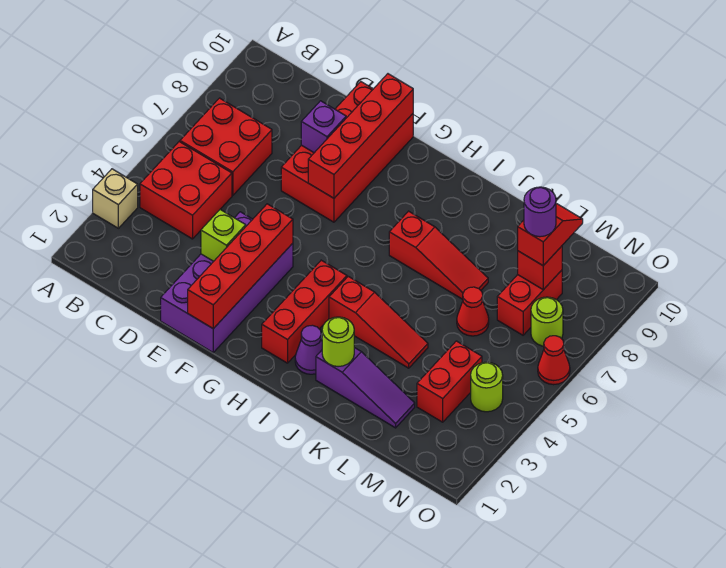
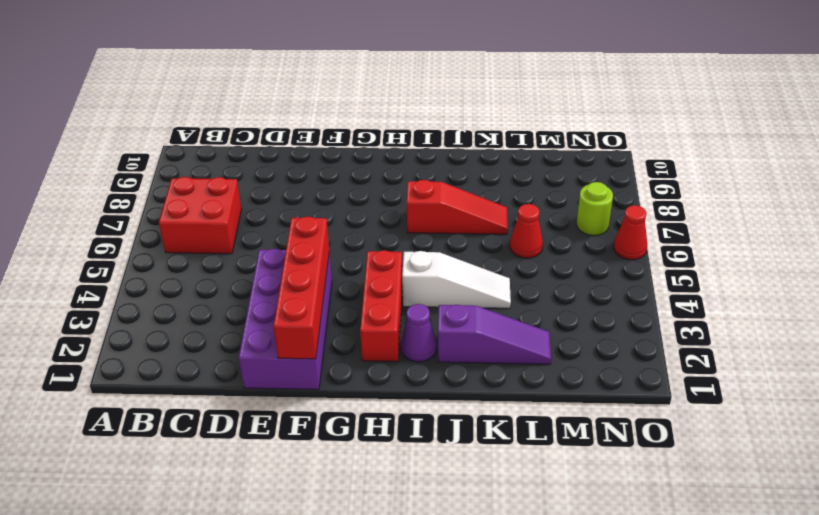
white slope I4:K4 level 1 top I -> red slope I4:K4 level 1 top I
none -> tan brick A3 level 1
none -> red brick B4:C5 level 1
none -> red brick E7:F10 level 1

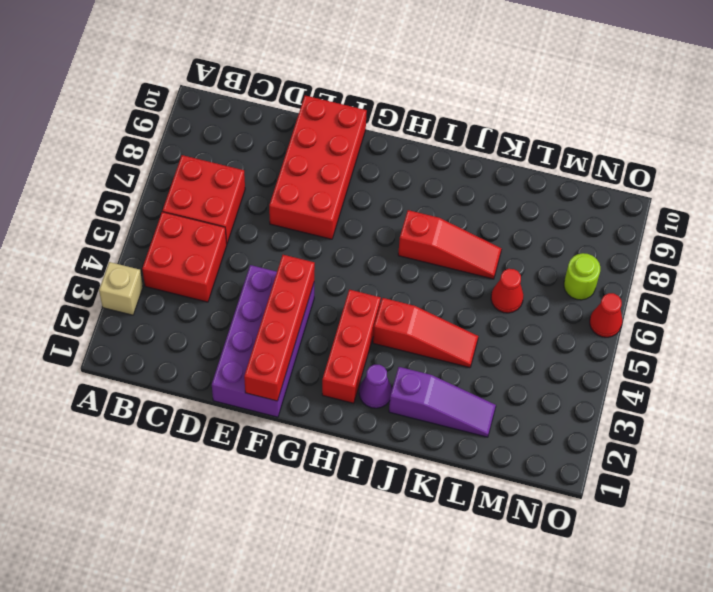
none -> red brick M3:M4 level 1
none -> red brick M7:M8 level 1
none -> lime round brick N4 level 1

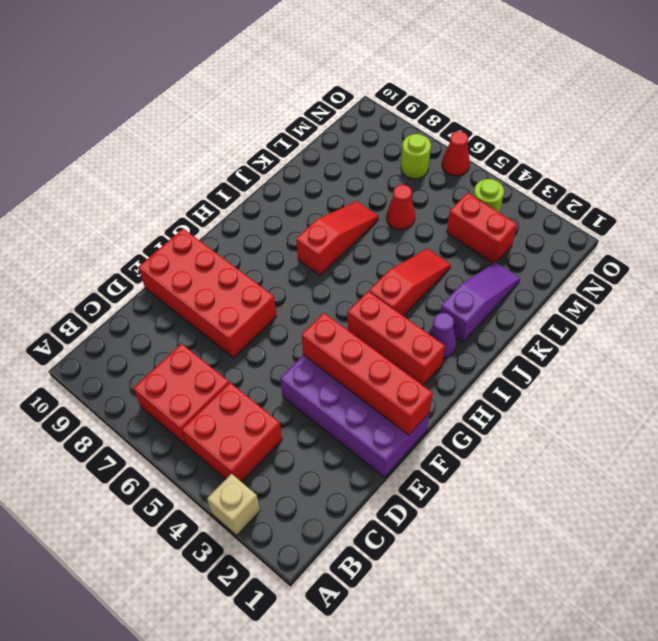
none -> red brick M7:M8 level 1
none -> lime brick E3 level 2
none -> purple brick E8 level 2

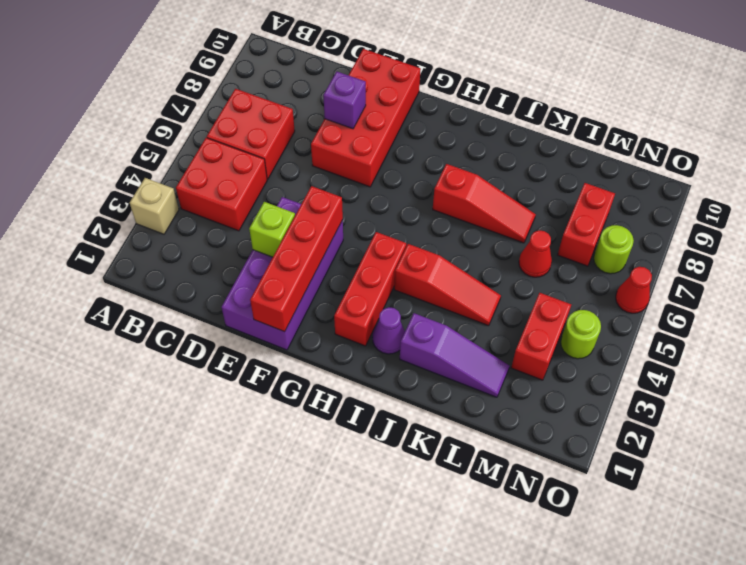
none -> red brick F7:F10 level 2
none -> lime round brick J2 level 2
none -> red brick M8 level 2

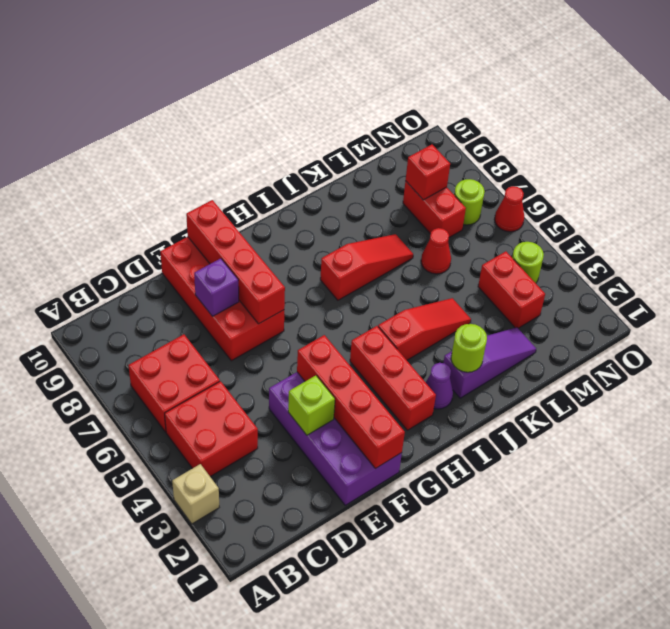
none -> red slope M8:M9 level 3 top 8
none -> purple round brick M8 level 4

